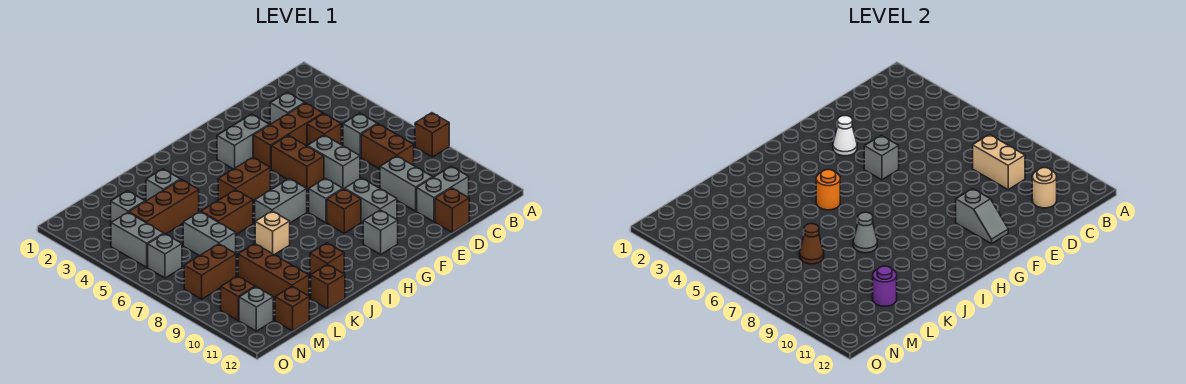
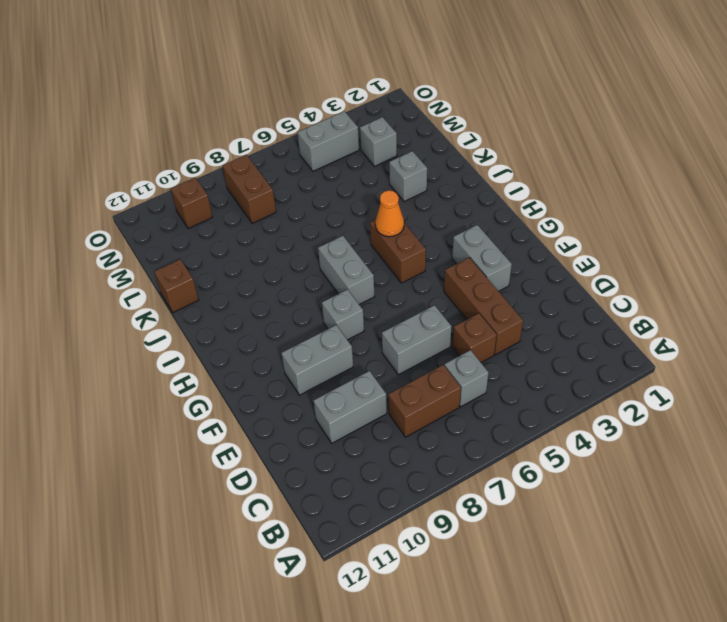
orange cone I5 level 2 -> orange round brick I5 level 2
none -> brown brick A8 level 1
none -> grey brick C11:D11 level 1
none -> grey brick D3 level 1
none -> brown brick D12 level 1

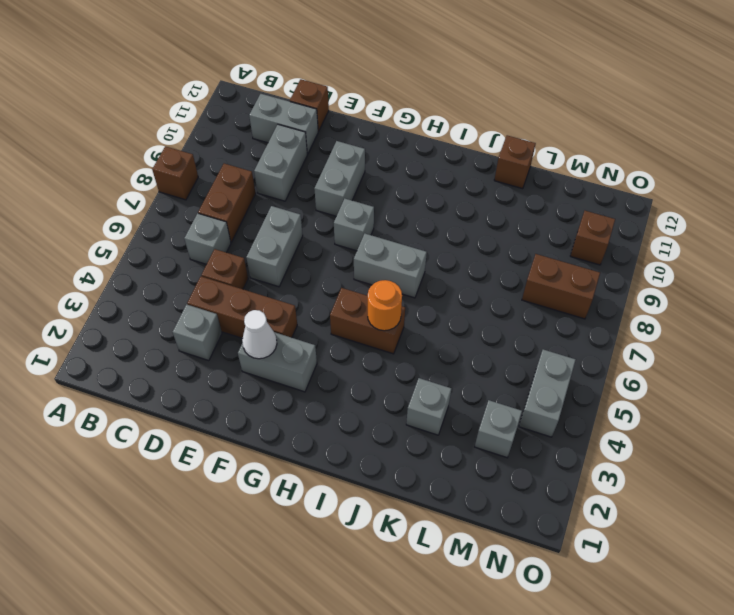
none -> brown brick F5:F6 level 1
none -> brown brick G9 level 1
none -> grey brick G11 level 1
none -> brown brick J6:K6 level 1

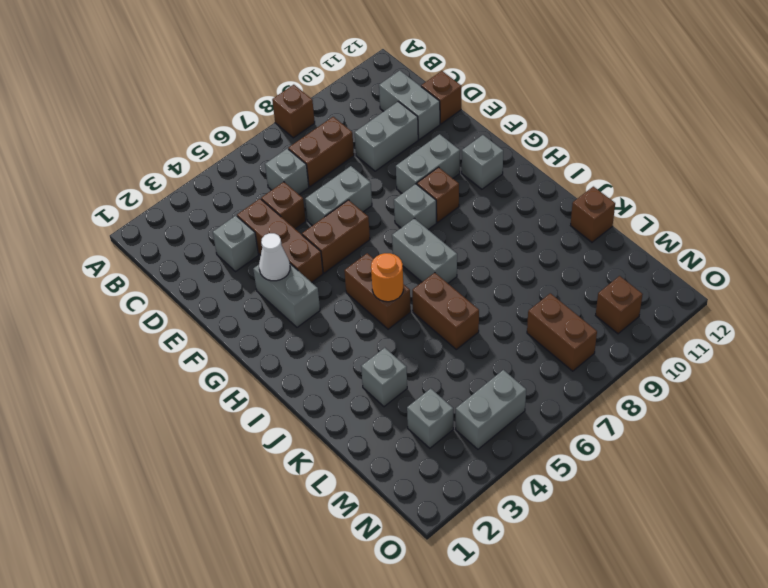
none -> tan brick J8 level 1
none -> brown brick J11 level 1
none -> brown brick K4:M4 level 1
none -> grey brick L6:L7 level 1

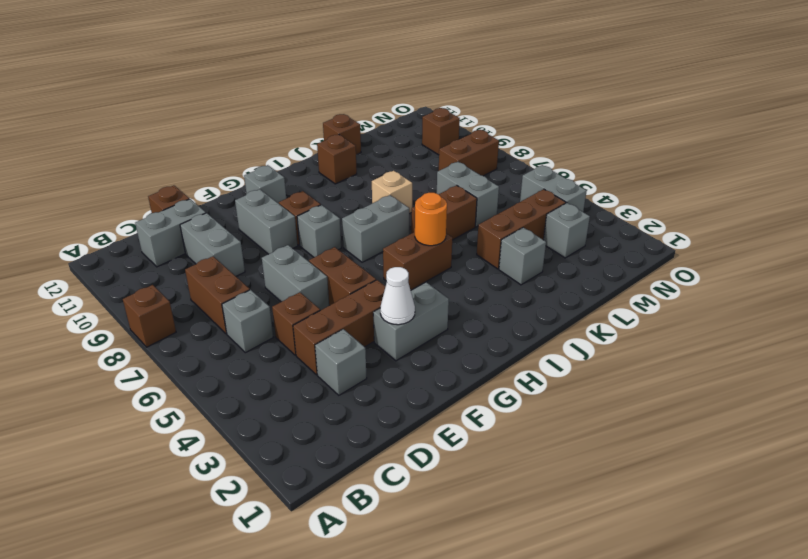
none -> brown brick L9:L11 level 1
none -> brown brick M12 level 1
none -> grey brick N6 level 1
none -> grey brick N11 level 1

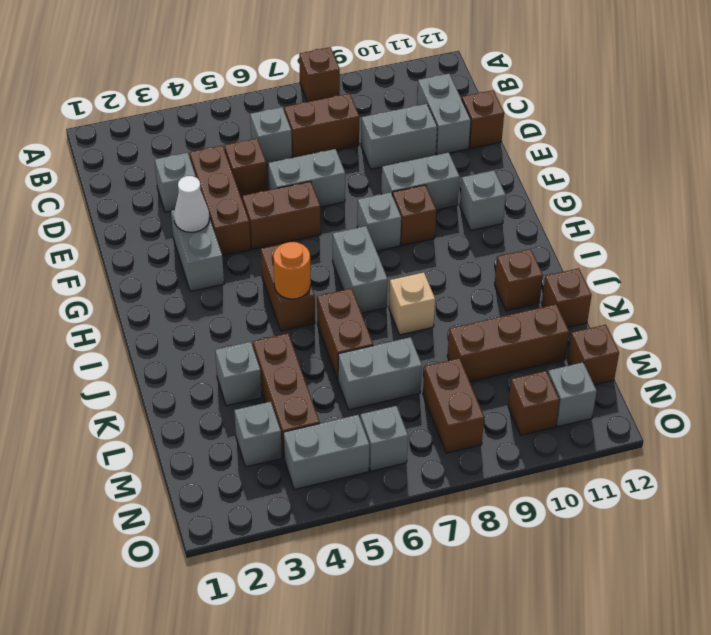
none -> tan brick C8:C9 level 2
none -> tan round brick C11 level 2
none -> grey brick F5 level 2
none -> grey slope F10:F11 level 2 top 10

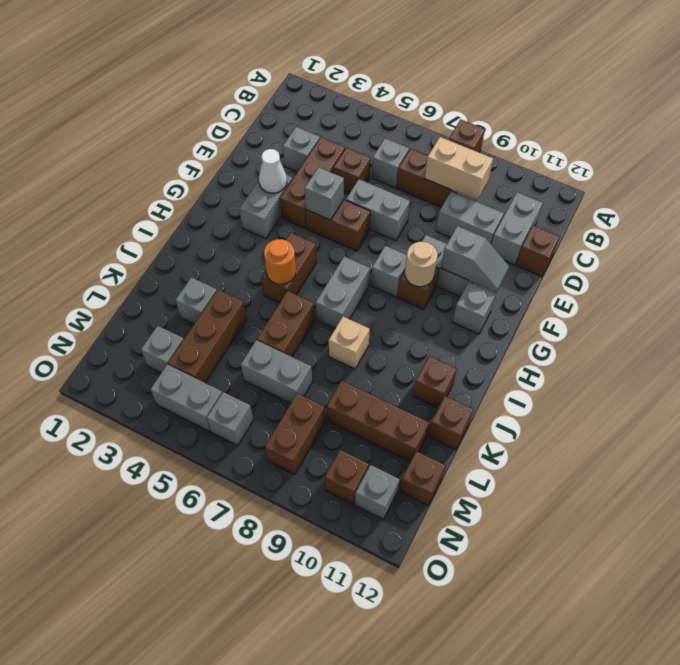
tan round brick G9 level 2 -> tan round brick C11 level 2
none -> grey cone J8 level 2
none -> brown cone L7 level 2
none -> purple round brick L11 level 2

